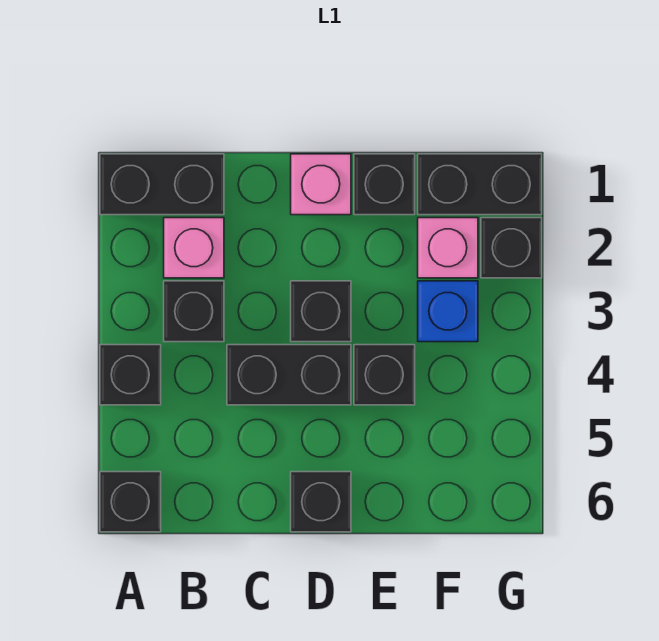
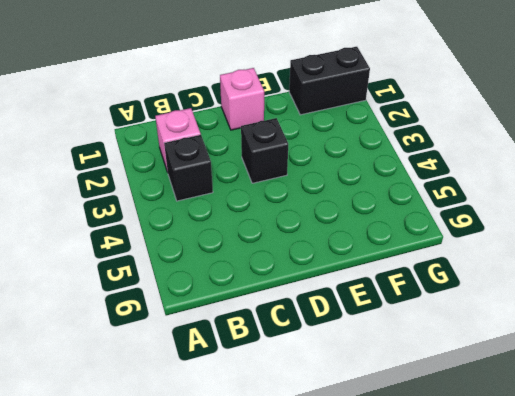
none -> black brick A1:B1 level 1
none -> black brick A4 level 1
none -> black brick A6 level 1

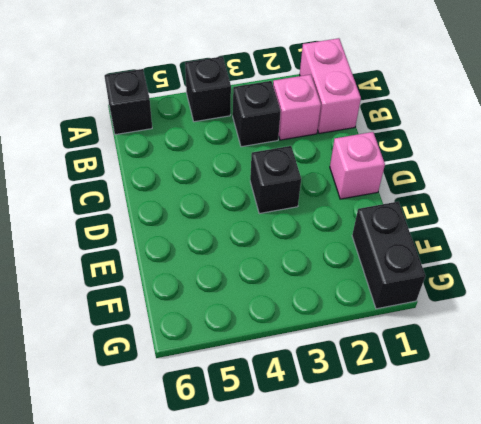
pink brick A1:B1 level 1 -> black brick A1:B1 level 1
none -> black brick C4:D4 level 1
none -> black brick D6 level 1
none -> black brick E1 level 1

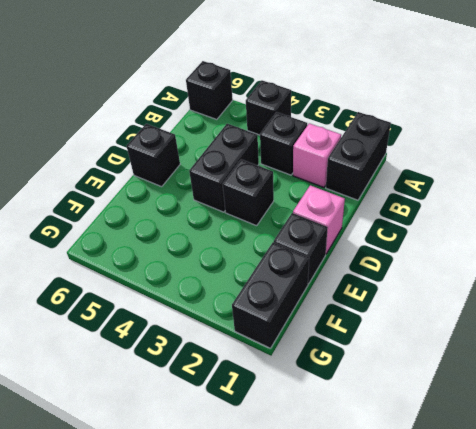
none -> black brick E4 level 1
none -> pink brick F2 level 1
none -> blue brick F3 level 1

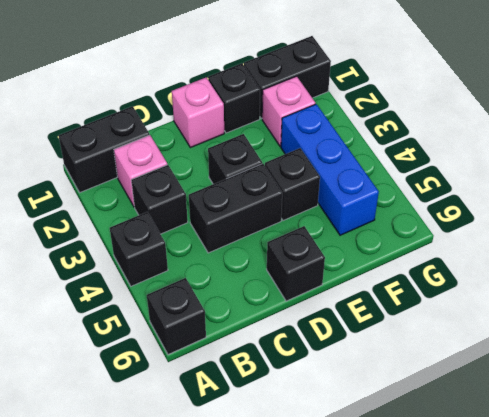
blue brick F3:F5 level 1 -> blue brick F3 level 1
none -> black brick G2 level 1

